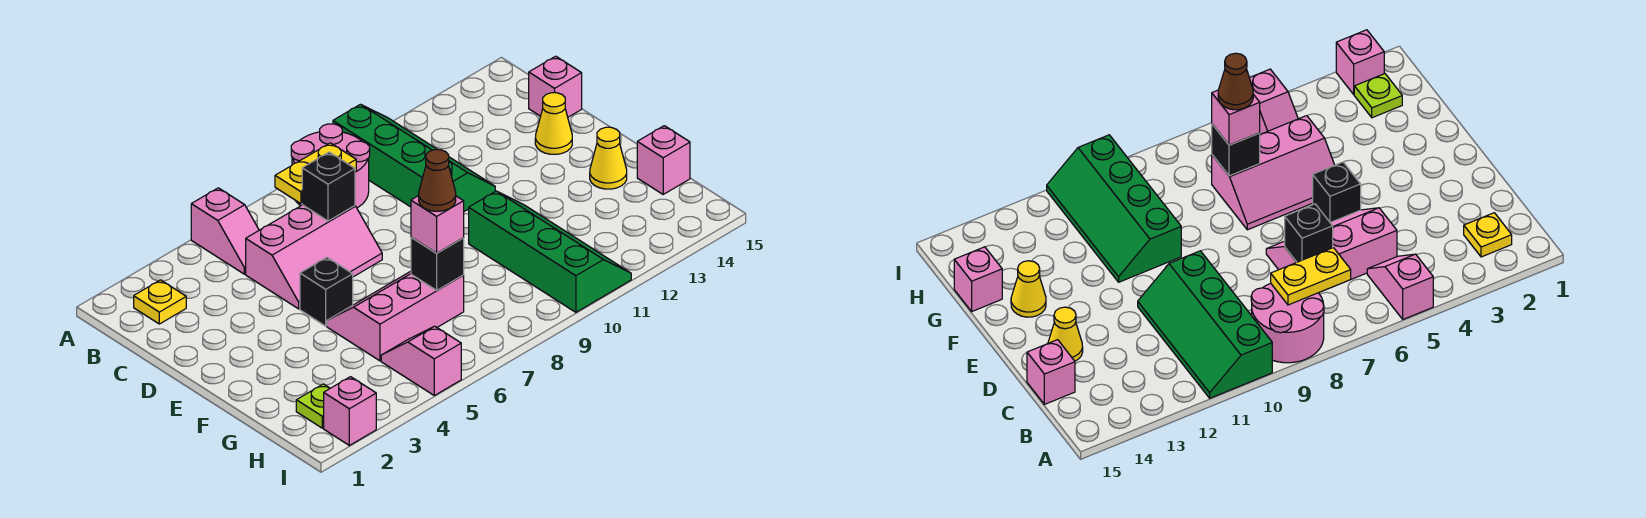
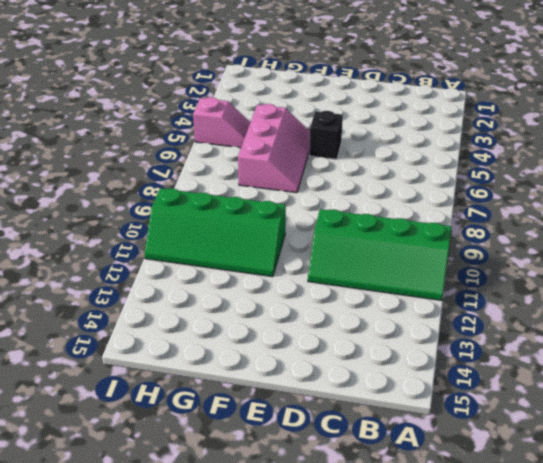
none -> pink slope A5:B5 level 1 top A
none -> pink round brick A8:B9 level 1
none -> yellow plate B2 level 1

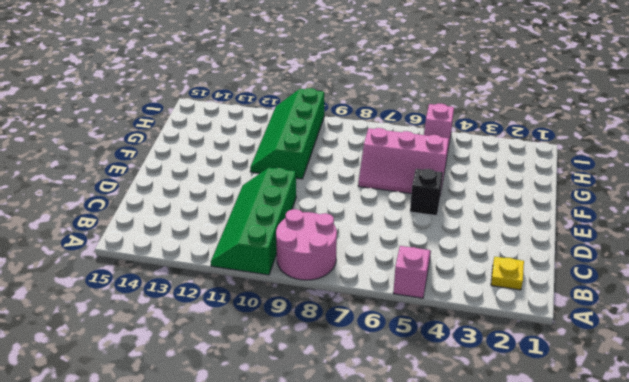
none -> pink slope C5:D7 level 1 top C
none -> pink brick C15 level 1
none -> yellow cone D14 level 1

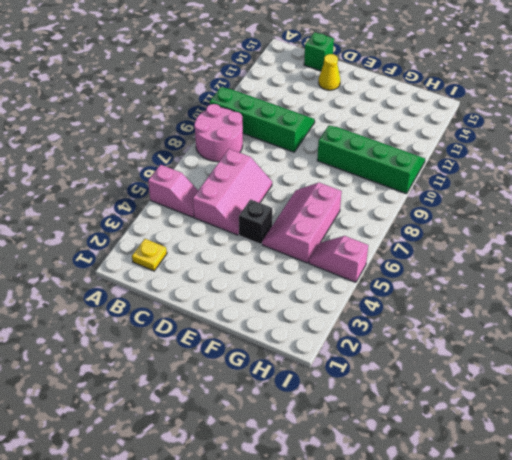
green brick C15 level 1 -> pink brick C15 level 1
none -> yellow cone F14 level 1
none -> pink brick G15 level 1
none -> lime plate H2 level 1

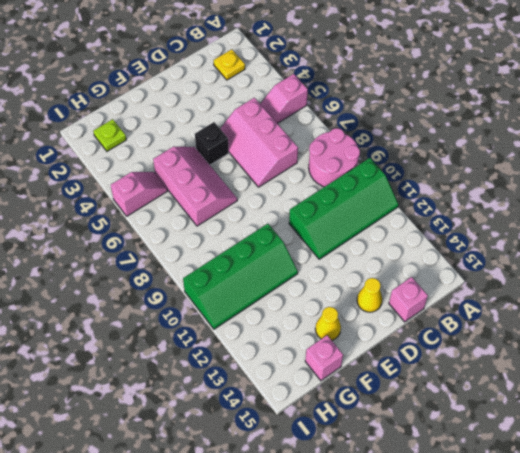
none -> pink brick I2 level 1
none -> yellow plate B7:B8 level 2
none -> black brick C7 level 2

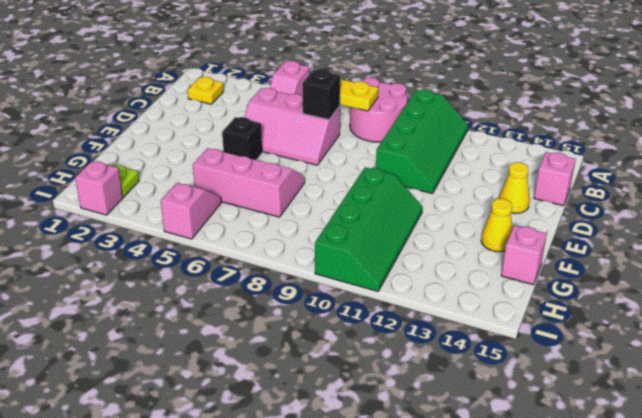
none -> black brick G7 level 2
none -> pink brick G7 level 3
none -> brown cone G7 level 4

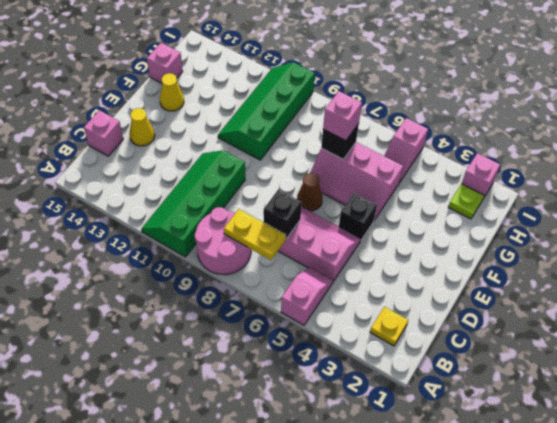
brown cone E7 level 1 -> brown cone G7 level 4

